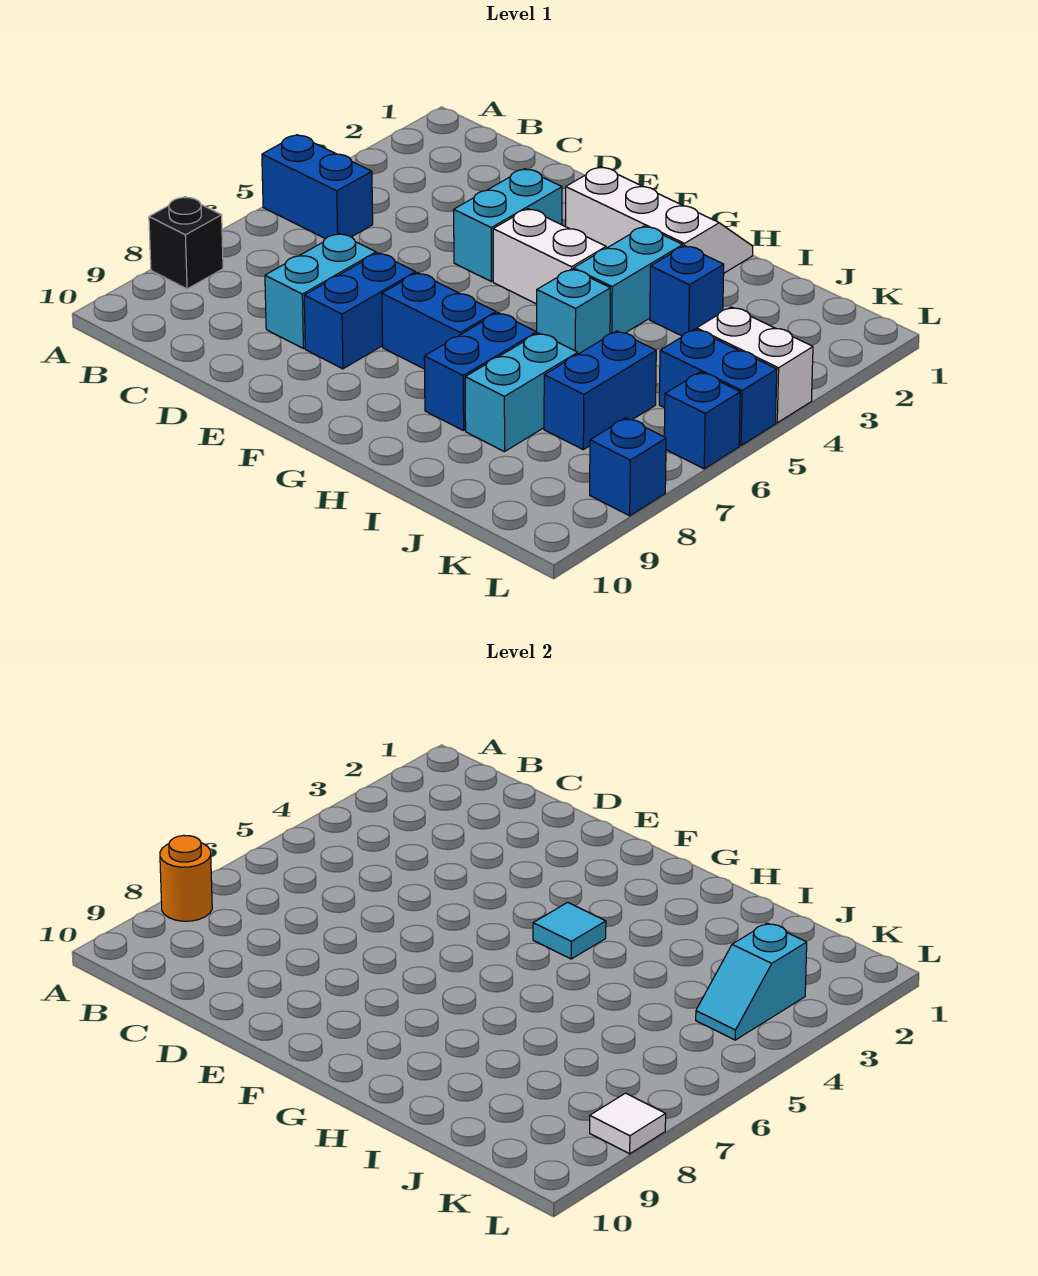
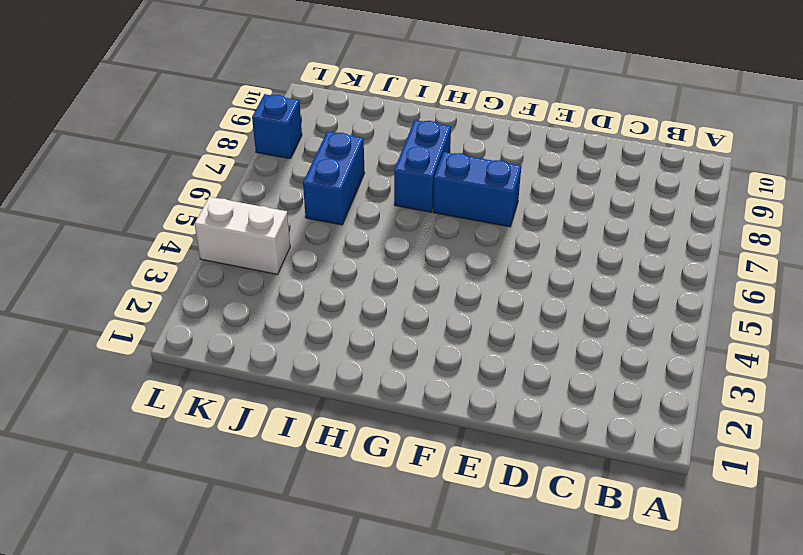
none -> blue brick A5:B5 level 1
none -> black brick A8 level 1
none -> cyan brick D7:D8 level 1

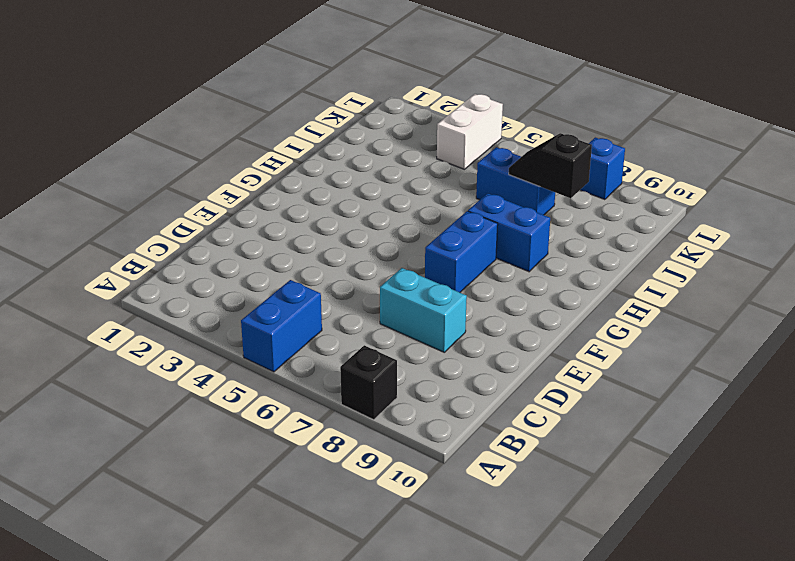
black slope J7:J8 level 2 top 8 -> none
none -> cyan brick E3:E4 level 1
none -> blue brick E7:E8 level 1
none -> white slope F1:H2 level 1 top 2

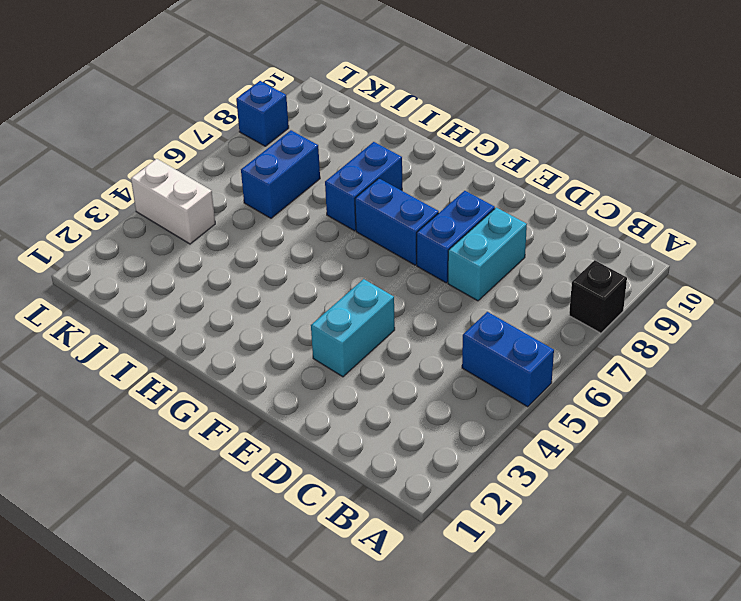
none -> white slope F1:H2 level 1 top 2
none -> white brick F4:G4 level 1
none -> cyan brick H3:H4 level 1

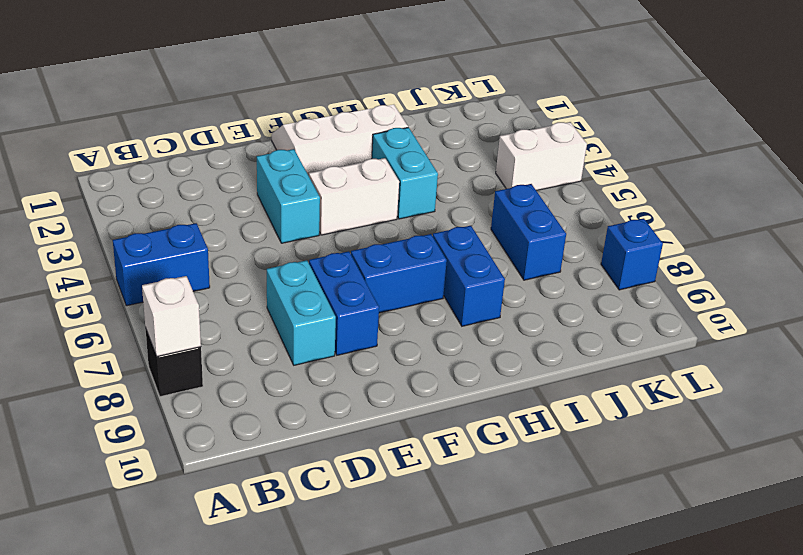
white brick A8 level 2 -> orange round brick A8 level 2
none -> cyan brick H5 level 1
none -> blue brick I3 level 1
none -> cyan brick I7:I8 level 1

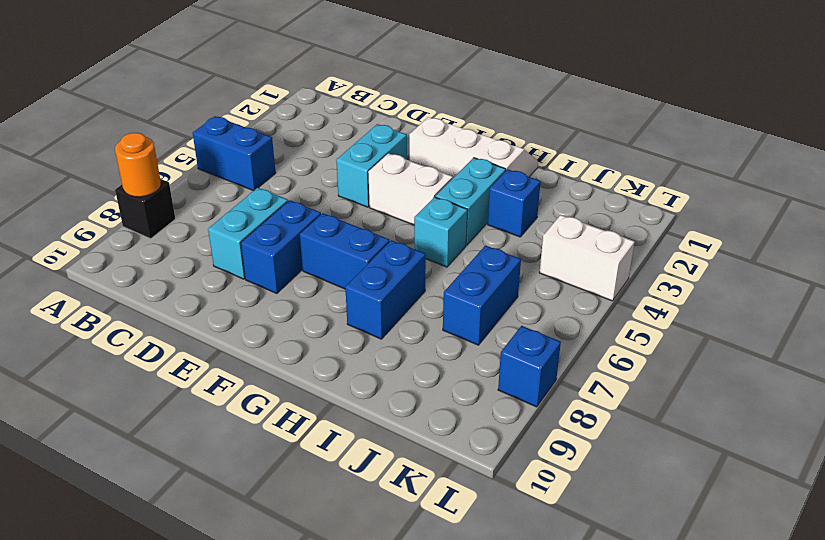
none -> cyan brick I7:I8 level 1
none -> blue brick K5:L5 level 1
none -> blue brick L6 level 1

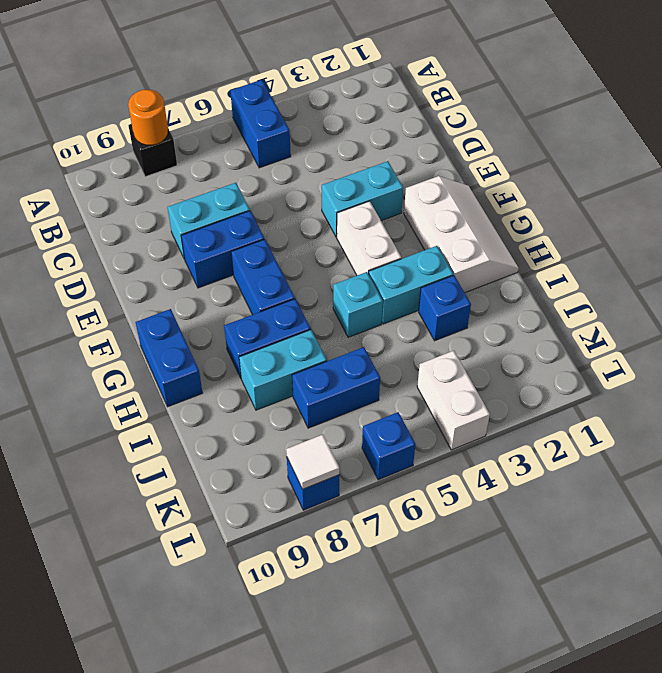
blue brick G10:H10 level 1 -> blue brick K5:L5 level 1
none -> cyan tile G4 level 2
none -> cyan slope K3:K4 level 2 top 3

